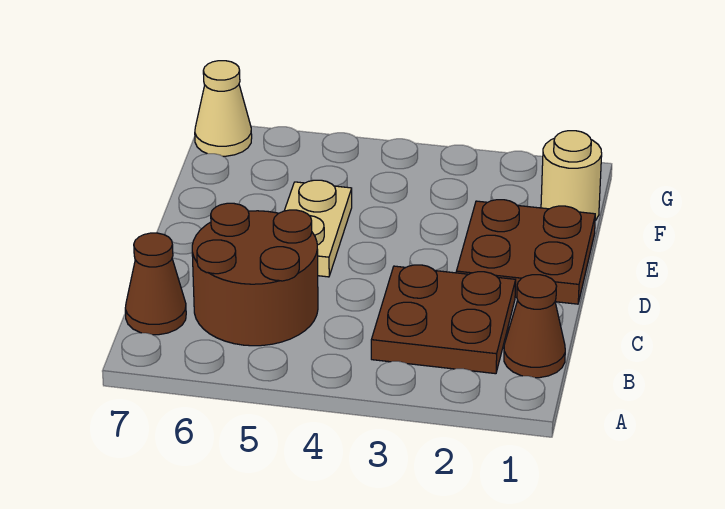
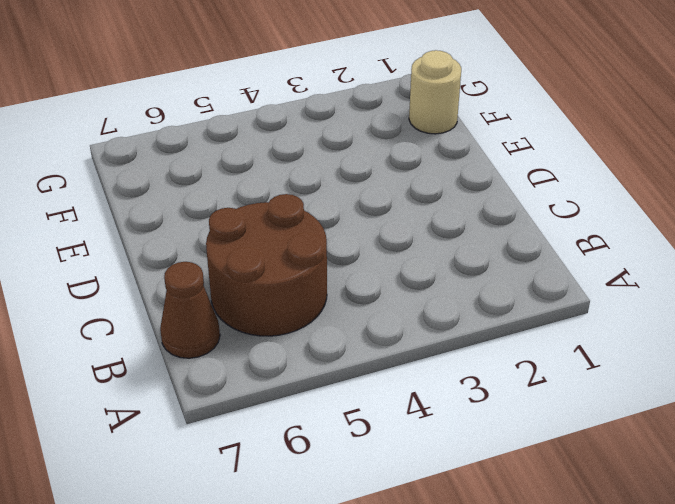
none -> brown cone B1 level 1
none -> brown plate B2:C3 level 1

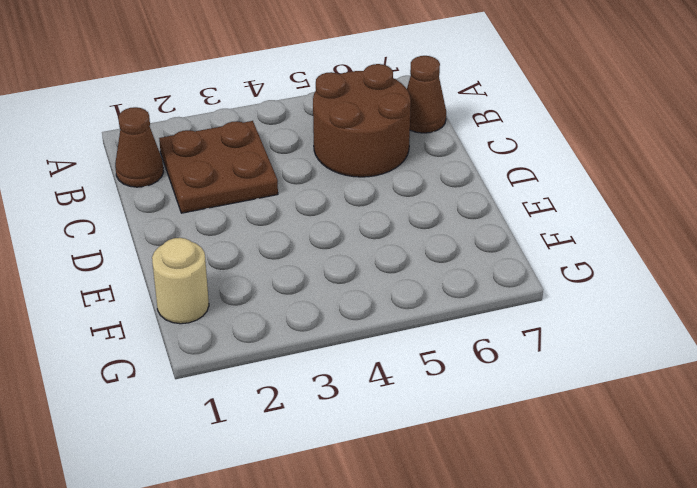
none -> brown plate D1:E2 level 1
none -> tan plate D5:E5 level 1

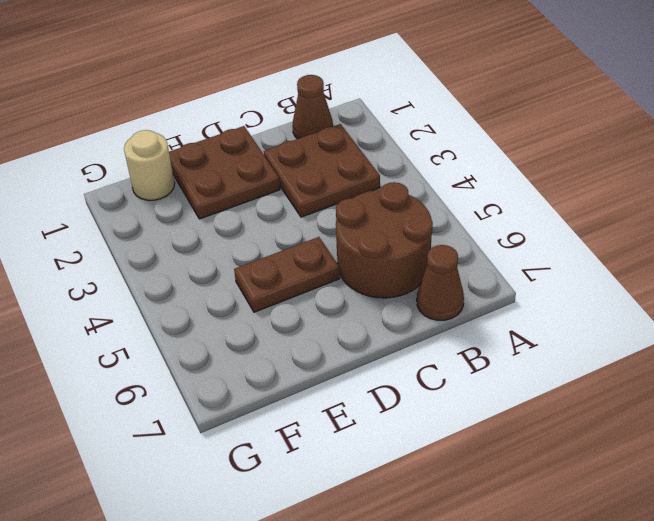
brown plate D5:E5 level 1 -> tan plate D5:E5 level 1
none -> tan cone G7 level 1

